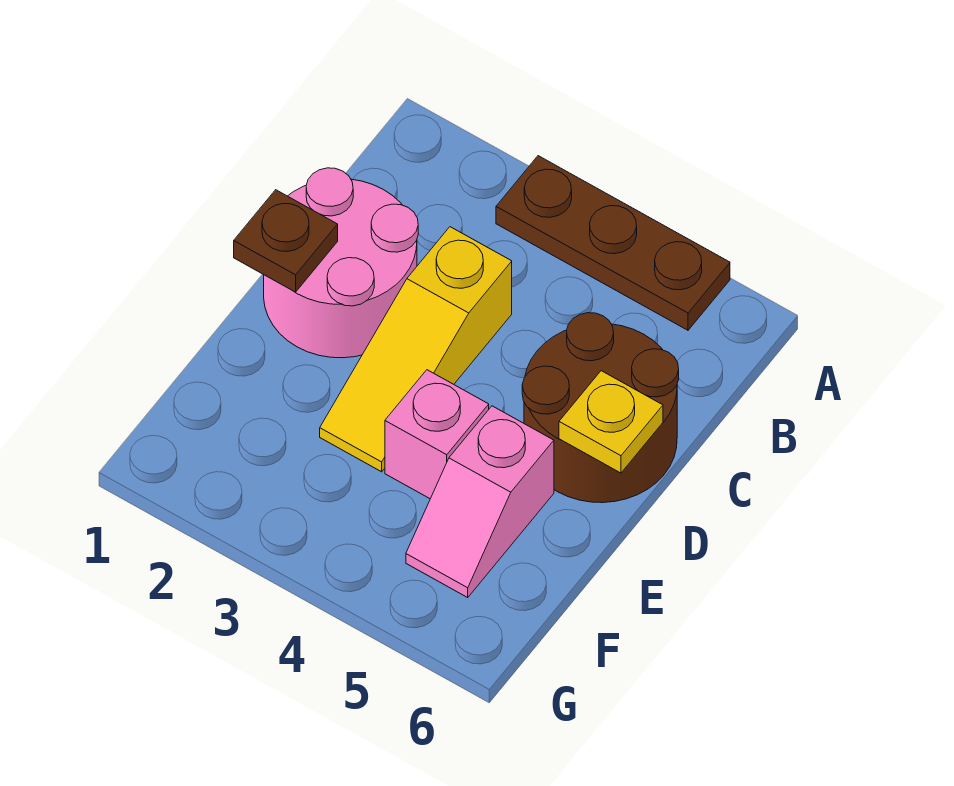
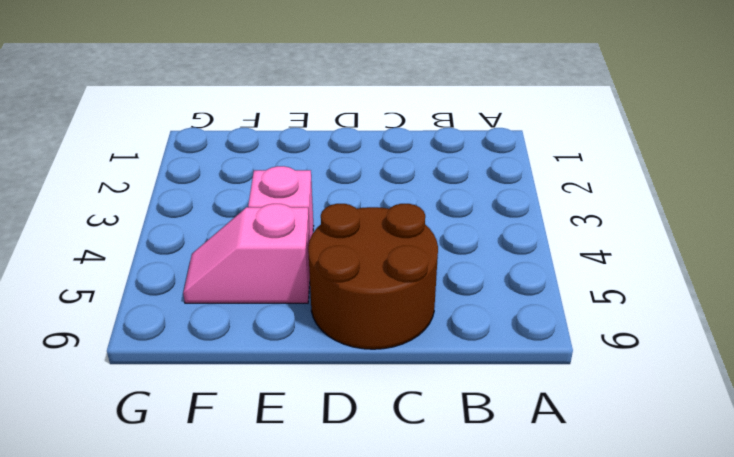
none -> brown plate A3:A5 level 1
none -> pink round brick C1:D2 level 1

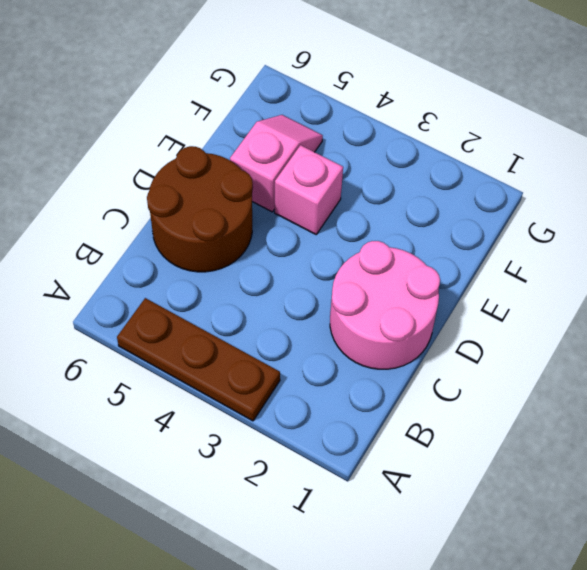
none -> yellow slope C3:E3 level 1 top C
none -> brown plate D1 level 2

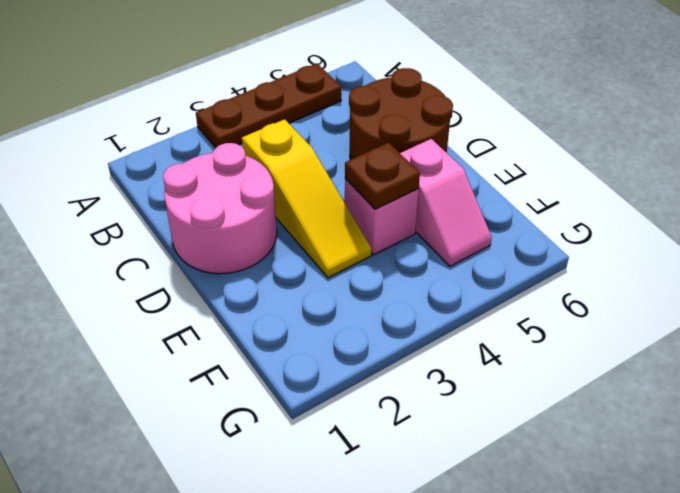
brown plate E4 level 2 -> brown plate D1 level 2
none -> yellow plate D6 level 2

